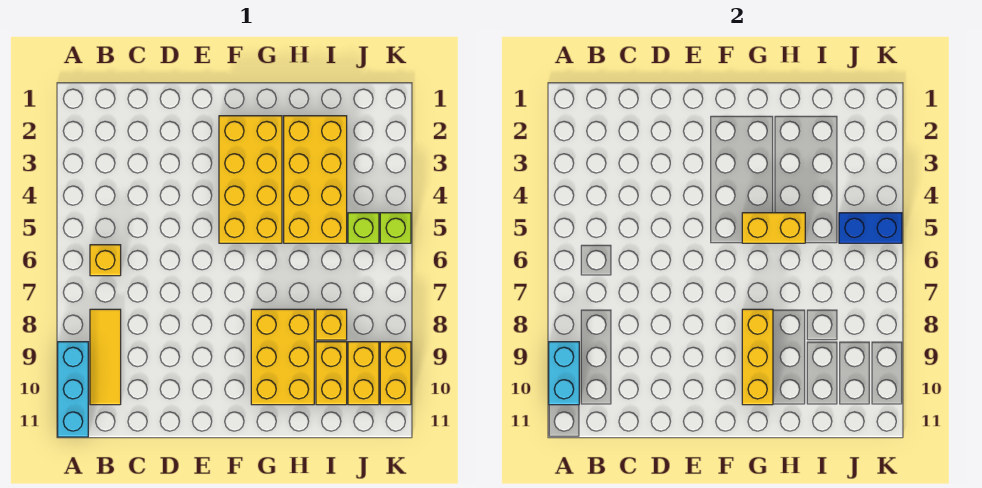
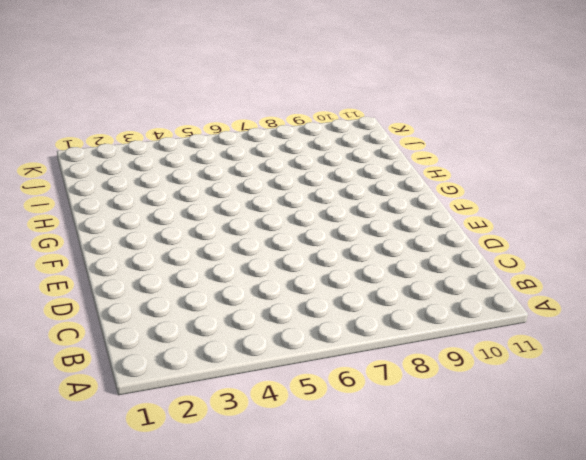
none -> cyan brick A9:A11 level 1
none -> yellow brick B6 level 1
none -> yellow tile B8:B10 level 1

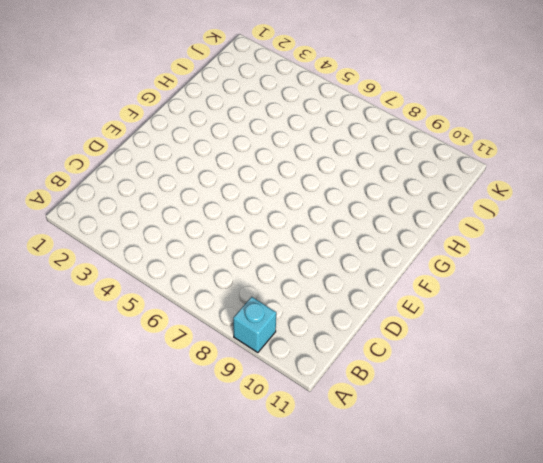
cyan brick A9 level 1 -> cyan brick A9:A11 level 1
none -> yellow brick B6 level 1
none -> yellow tile B8:B10 level 1
none -> yellow brick F2:G5 level 1

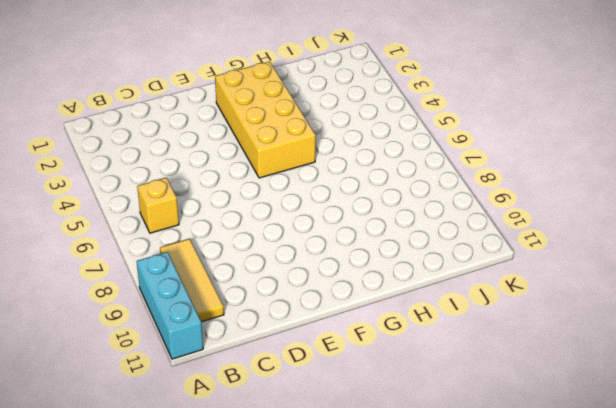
none -> yellow brick G8:H10 level 1
none -> yellow brick H2:I5 level 1
none -> yellow brick I8 level 1

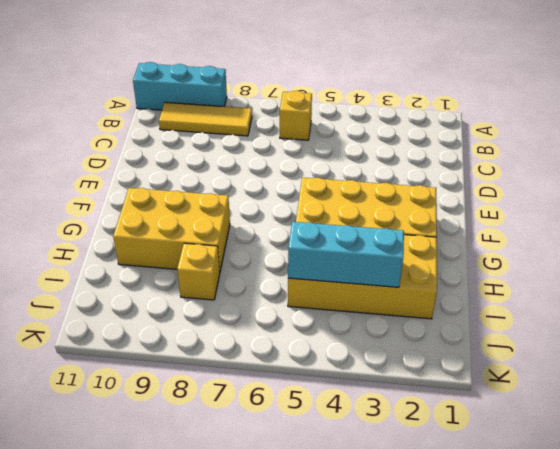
cyan brick I3:I5 level 2 -> none
none -> yellow brick I9:I10 level 1
none -> lime brick J5 level 1
none -> yellow brick J9:J10 level 1

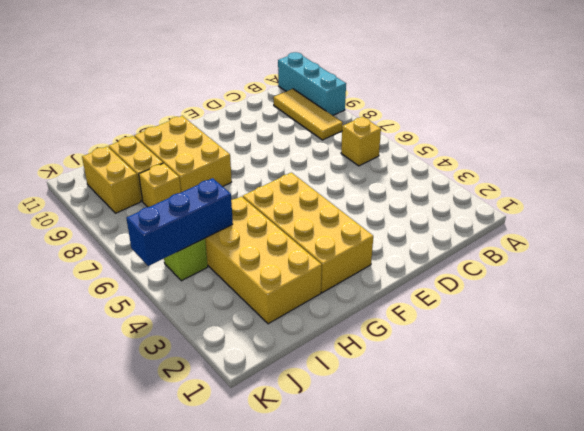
blue brick I5:K5 level 2 -> blue brick J5:K5 level 2
none -> lime brick K5 level 1
none -> yellow brick K9:K10 level 1
none -> cyan brick A9:A10 level 2

